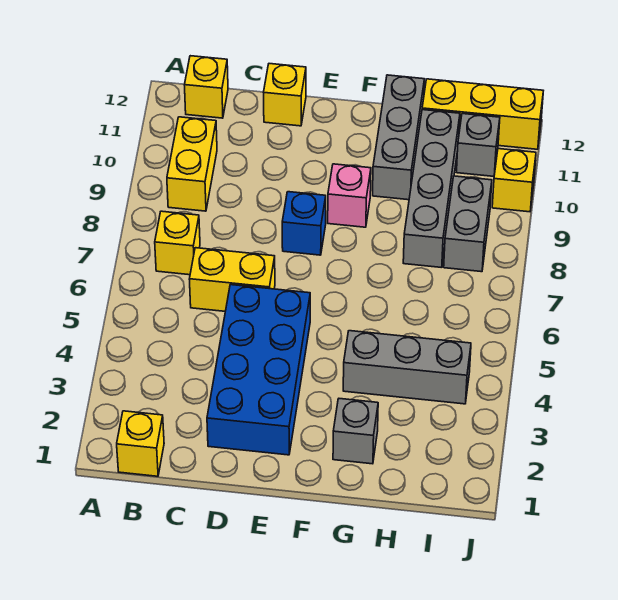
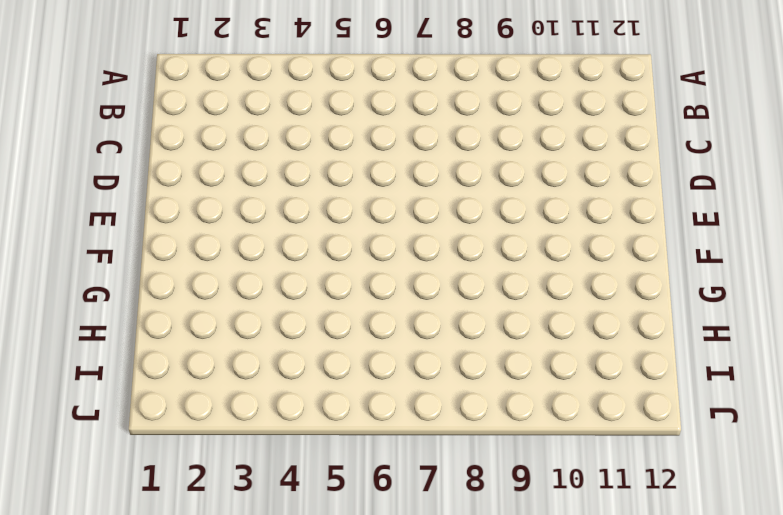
none -> yellow brick B1 level 1
none -> yellow brick B7 level 1
none -> yellow brick B9:B10 level 1

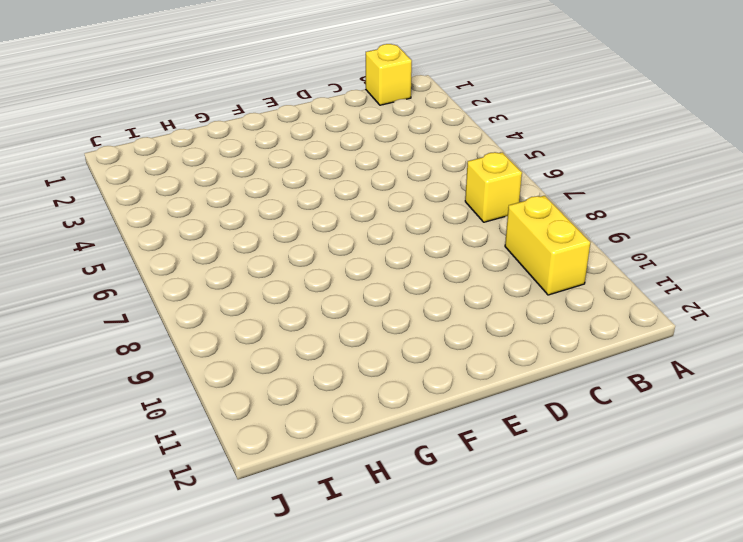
none -> yellow brick B12 level 1
none -> yellow brick C6:D6 level 1
none -> blue brick D2:E5 level 1

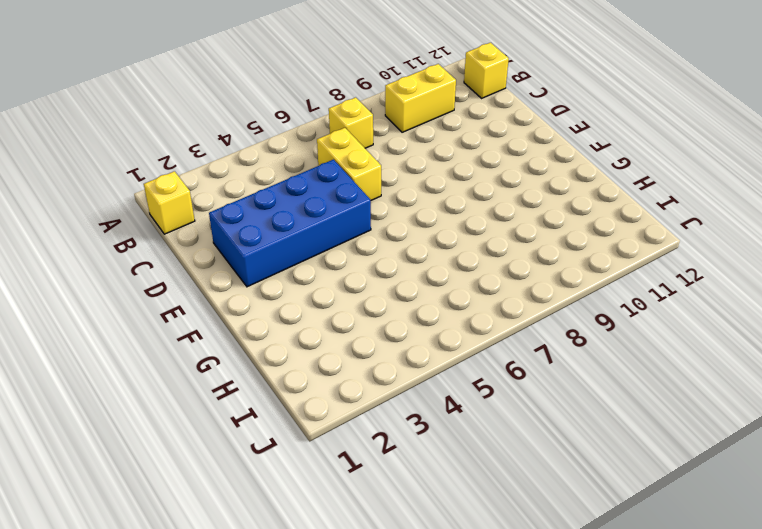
none -> yellow brick D12 level 1
none -> blue brick E8 level 1
none -> pink brick F9 level 1

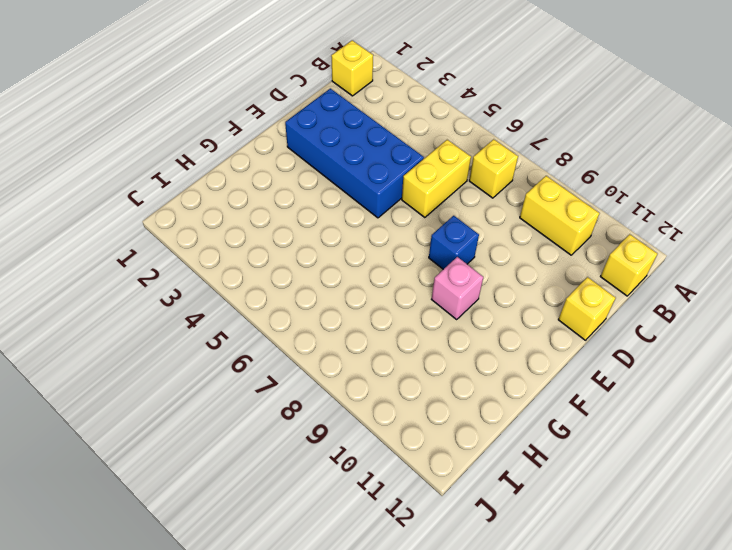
none -> grey brick G2 level 1
none -> grey brick G4:I4 level 1
none -> grey brick G10:G12 level 1

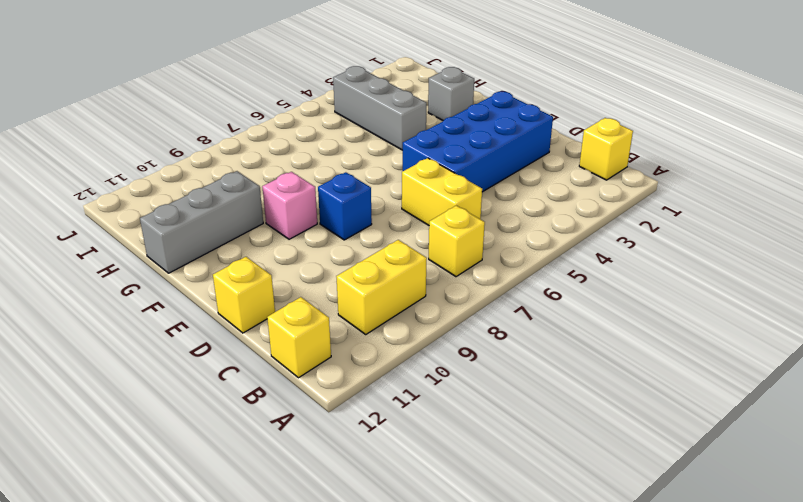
none -> grey brick H8:H11 level 1
none -> yellow brick H12:J12 level 1
none -> grey brick I8:I9 level 1

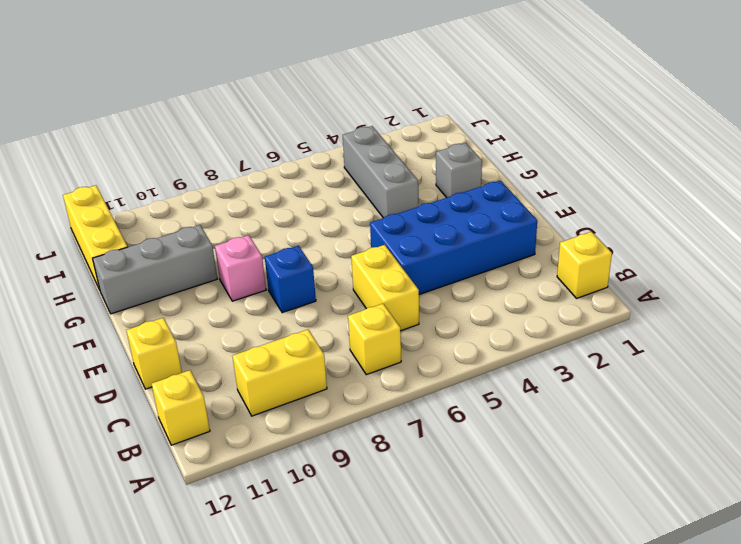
none -> grey brick H8:H11 level 1
none -> grey brick I8:I9 level 1
none -> grey brick I11 level 1

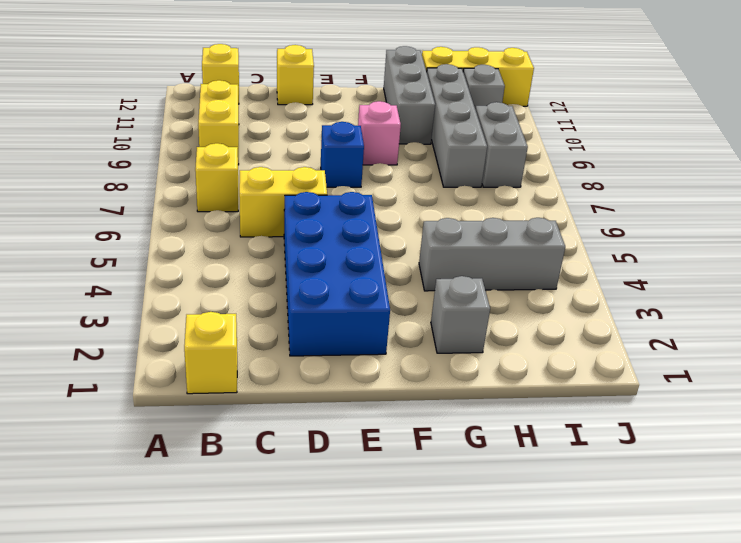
none -> yellow brick J10 level 1

